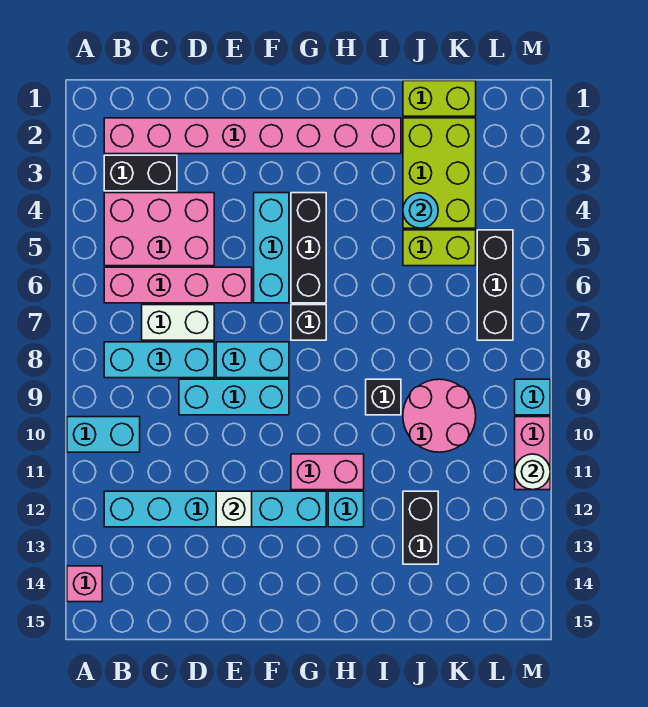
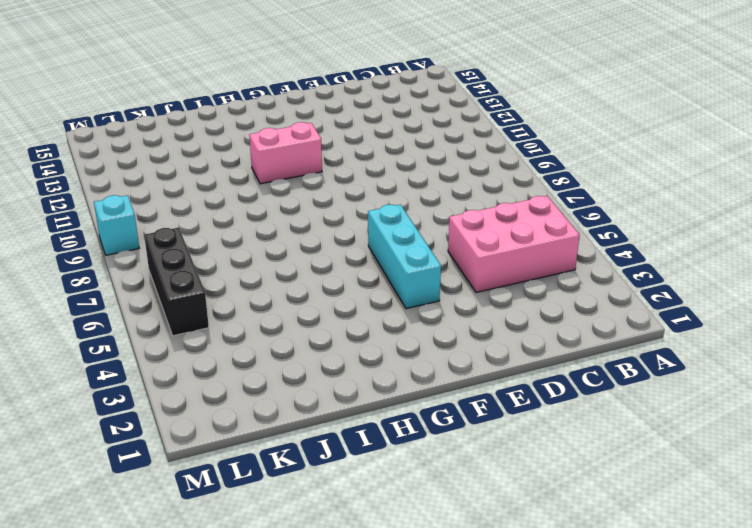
none -> cyan brick A10:B10 level 1
none -> pink brick A14 level 1
none -> pink brick B2:I2 level 1

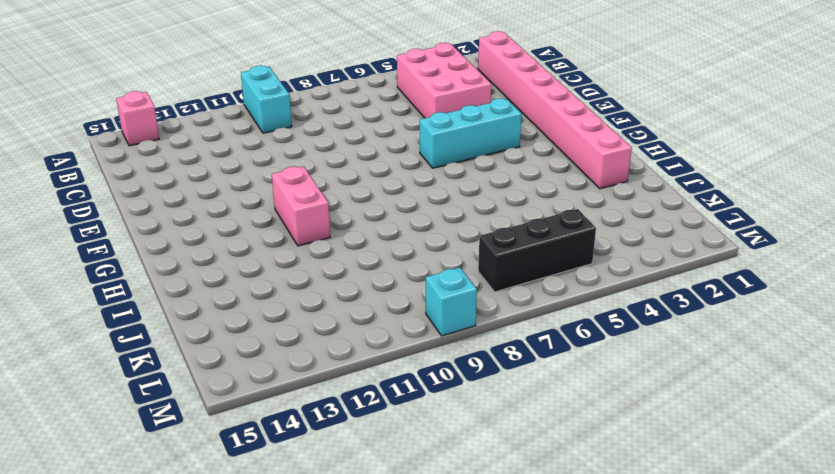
none -> black brick B3:C3 level 1
none -> pink brick B6:E6 level 1
none -> cyan brick B8:D8 level 1

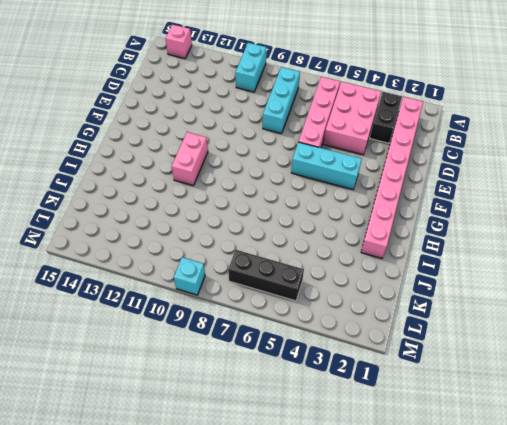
none -> cyan brick B12:G12 level 1
none -> white brick C7:D7 level 1
none -> cyan brick D9:F9 level 1

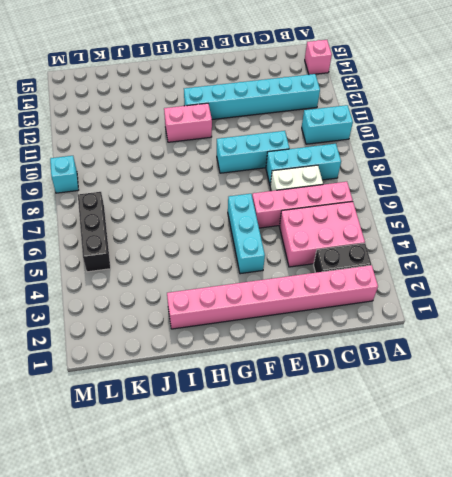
none -> cyan brick E8:F8 level 1
none -> black brick G4:G6 level 1
none -> black brick G7 level 1

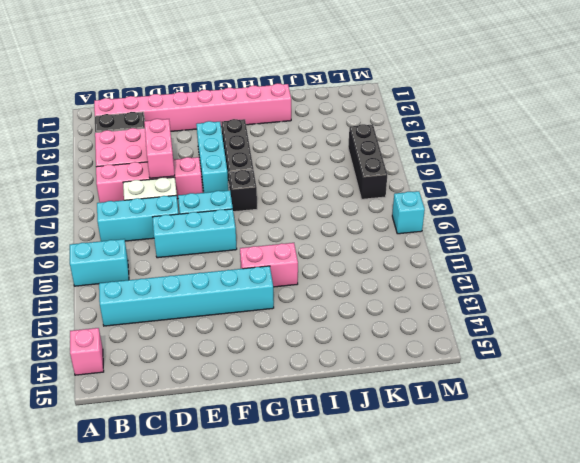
pink brick D5:D6 level 2 -> pink brick M10:M11 level 1
none -> cyan brick H12 level 1
none -> black brick I9 level 1
none -> lime brick J1:K1 level 1

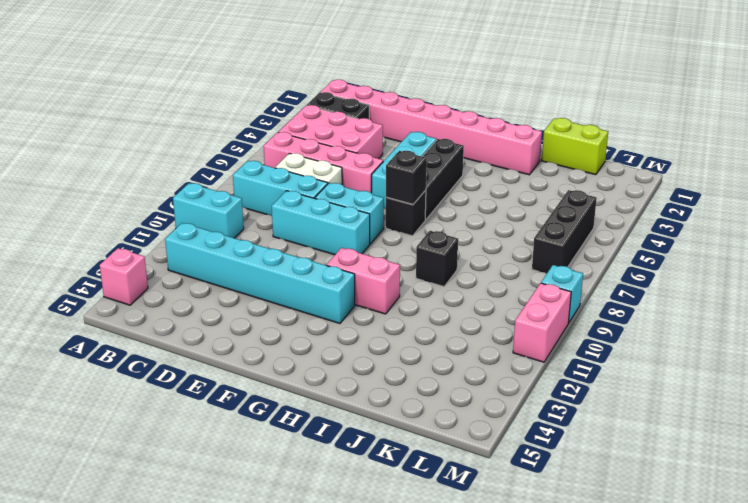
black brick G7 level 2 -> none
none -> cyan brick H12 level 1
none -> lime brick J2:K4 level 1
none -> lime brick J5:K5 level 1

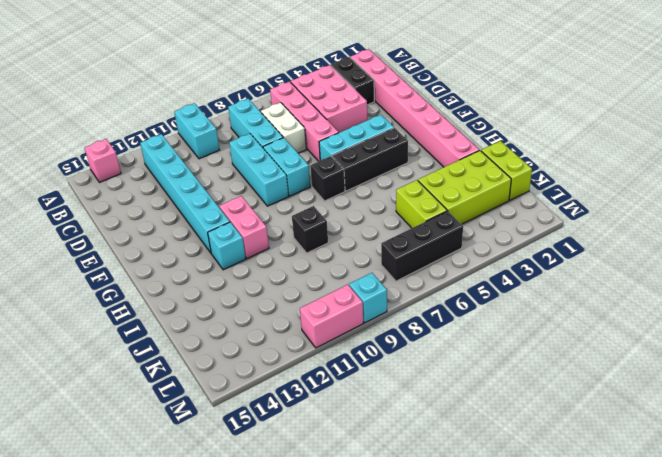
none -> pink round brick J9:K10 level 1
none -> black brick J12:J13 level 1
none -> white brick E12 level 2

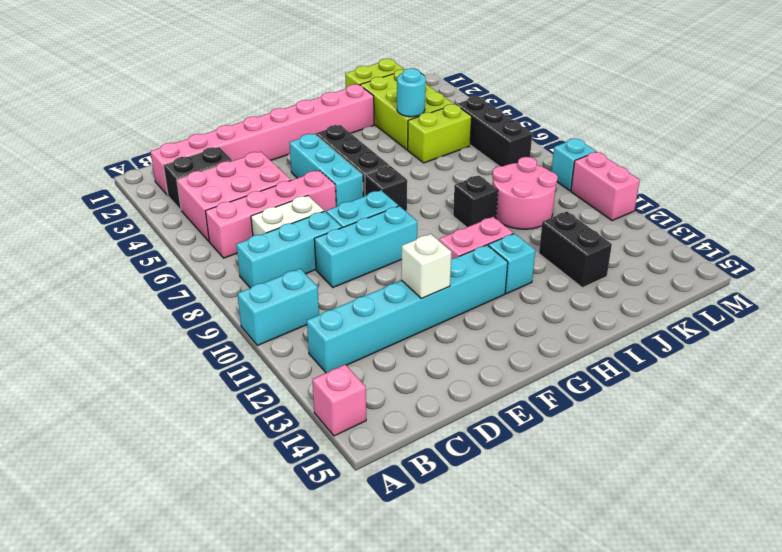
none -> white round brick M11 level 2

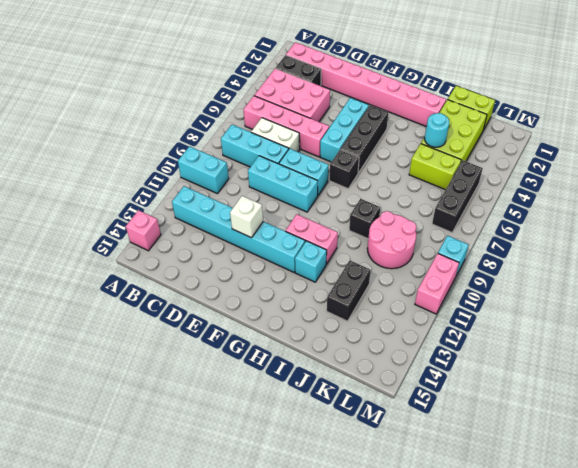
none -> white round brick M11 level 2

